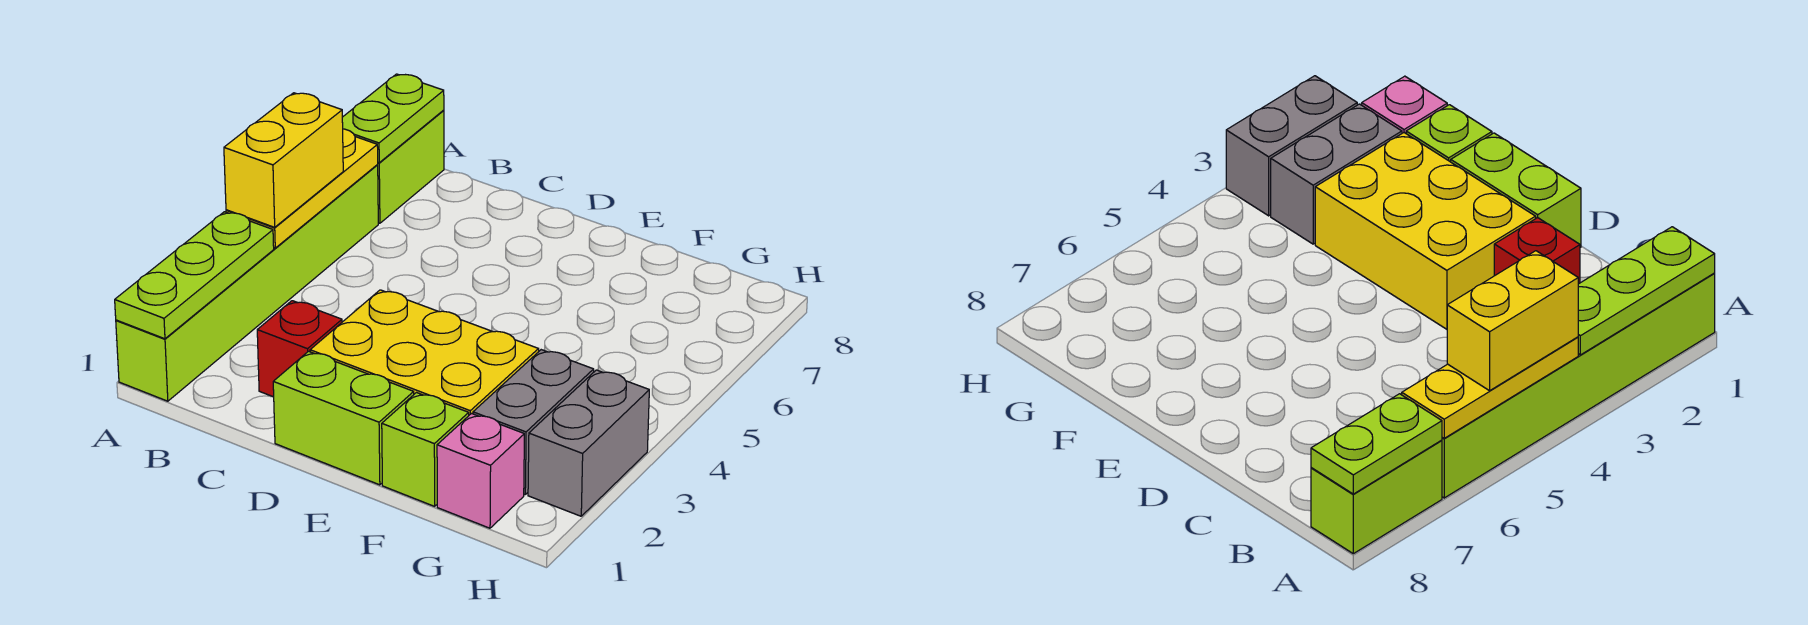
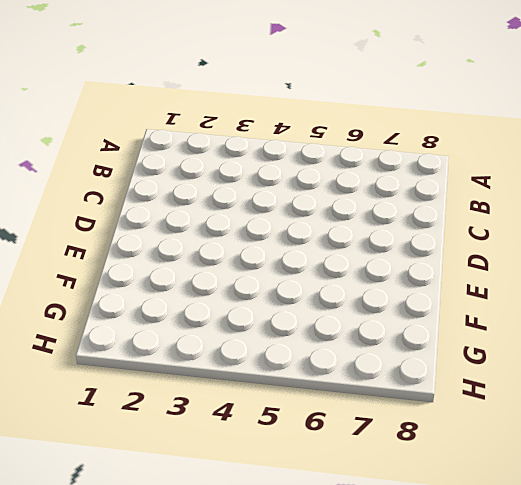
none -> lime brick A1:A6 level 1
none -> lime brick A7:A8 level 1
none -> red brick C2 level 1

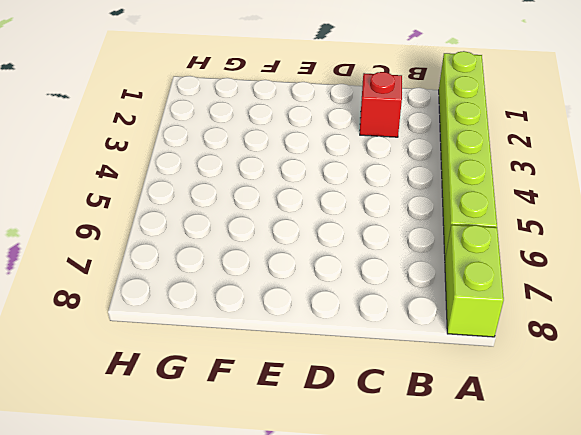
none -> lime brick D1:E1 level 1
none -> yellow brick D2:F3 level 1
none -> lime brick F1 level 1

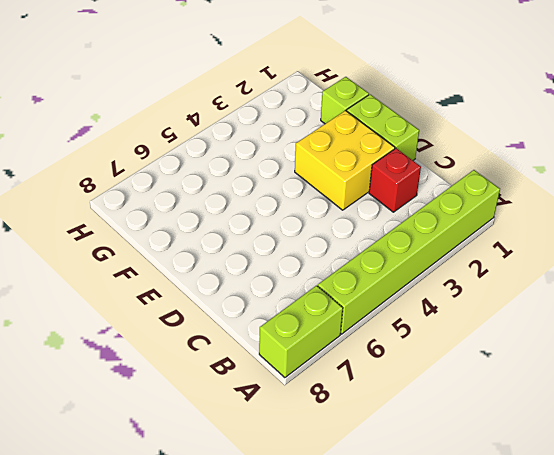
yellow brick D2:E3 level 1 -> yellow brick D2:F3 level 1
none -> pink brick G1 level 1
none -> grey brick G2:G3 level 1
none -> grey brick H2:H3 level 1

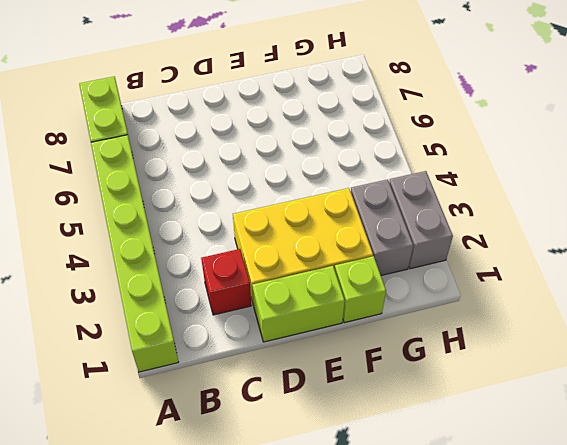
none -> pink brick G1 level 1
none -> lime plate A1:A3 level 2
none -> yellow plate A4:A6 level 2

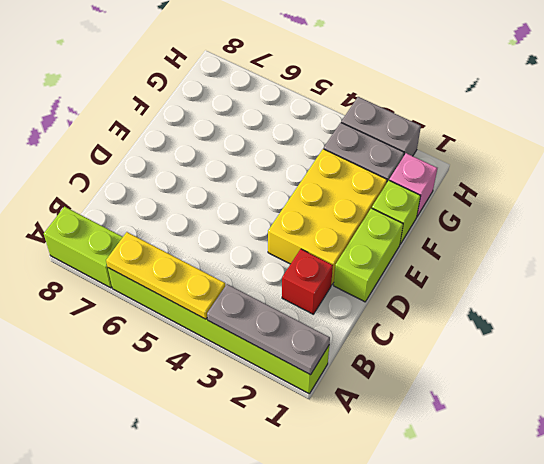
grey plate A1:A3 level 2 -> lime plate A1:A3 level 2
none -> lime plate A7:A8 level 2
none -> yellow brick A4:A5 level 3

